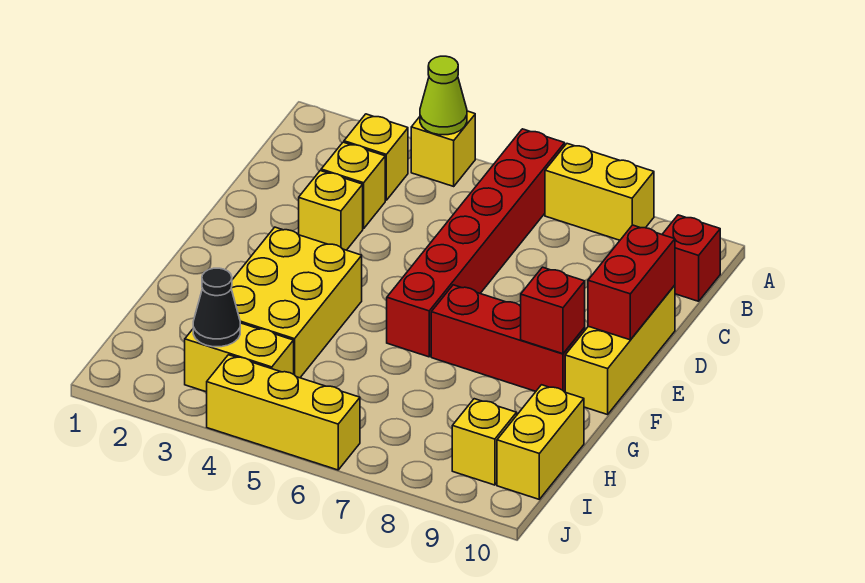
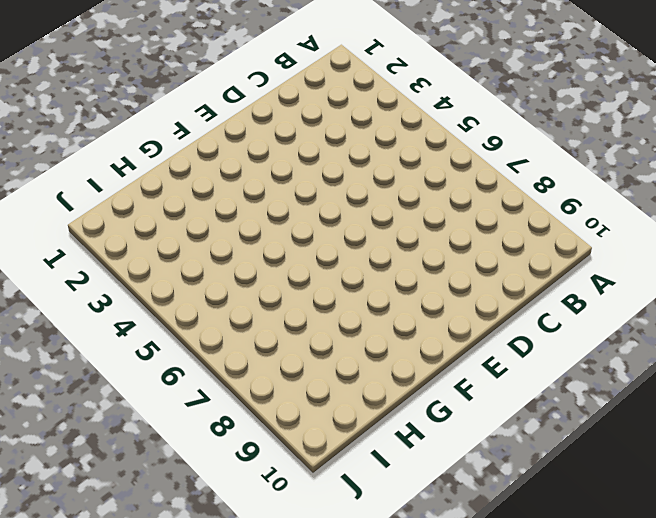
none -> yellow brick A4 level 1
none -> red brick A6:F6 level 1
none -> yellow brick A7:A8 level 1

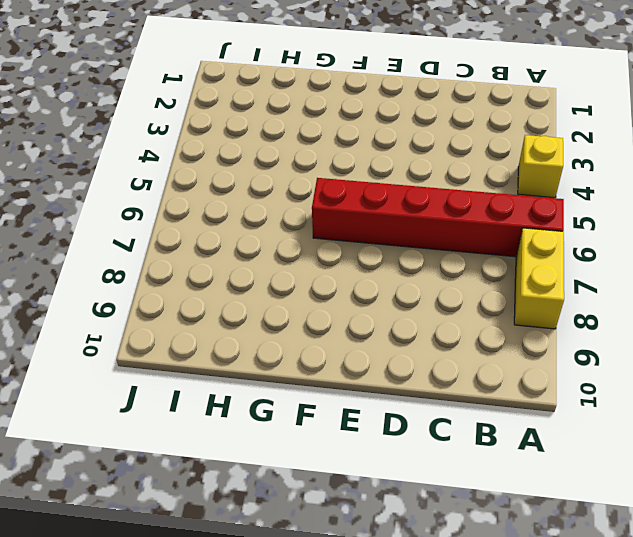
none -> yellow brick B3 level 1
none -> red brick B10 level 1
none -> yellow brick C3 level 1

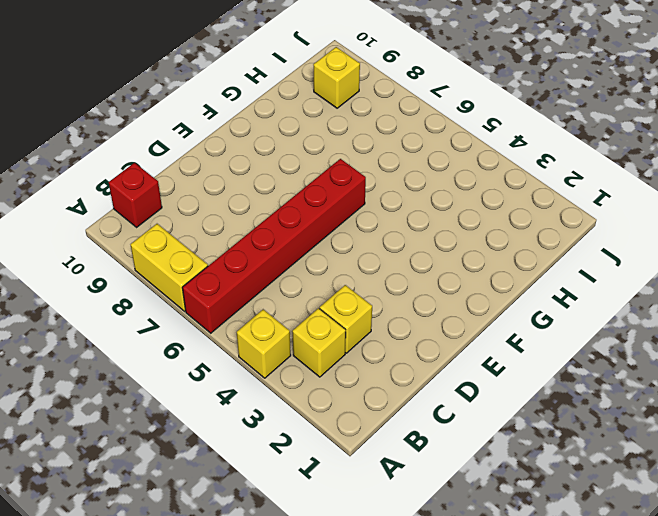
none -> yellow brick D3 level 1
none -> yellow brick D10:F10 level 1
none -> yellow brick F3:H4 level 1

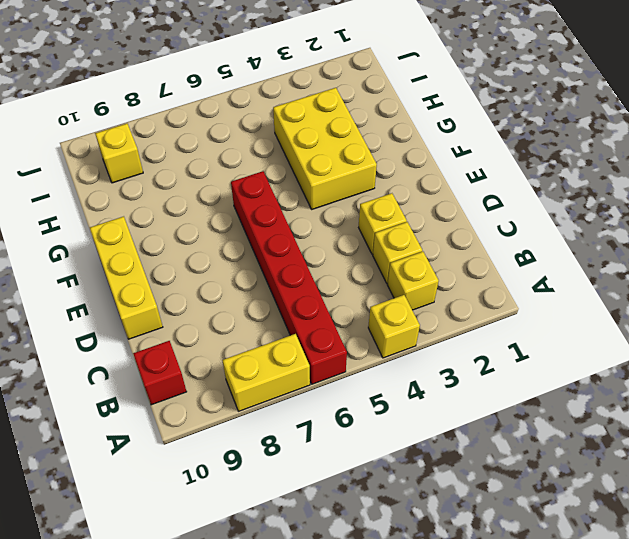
none -> red brick F7:F9 level 1
none -> yellow brick H10:I10 level 1
none -> yellow brick I3:I4 level 1

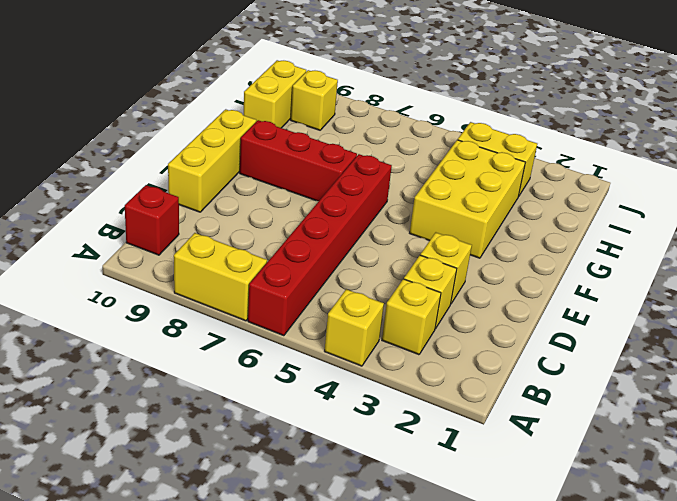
none -> yellow brick J4:J6 level 1
none -> lime cone A4 level 2
none -> red brick D10:E10 level 2

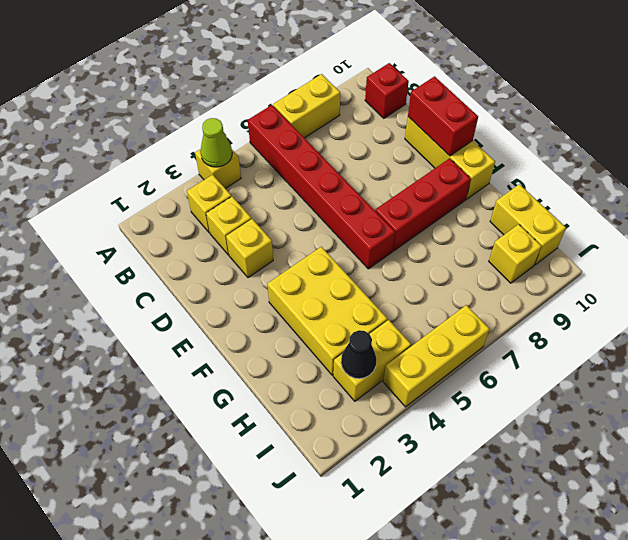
none -> red brick F9 level 2

